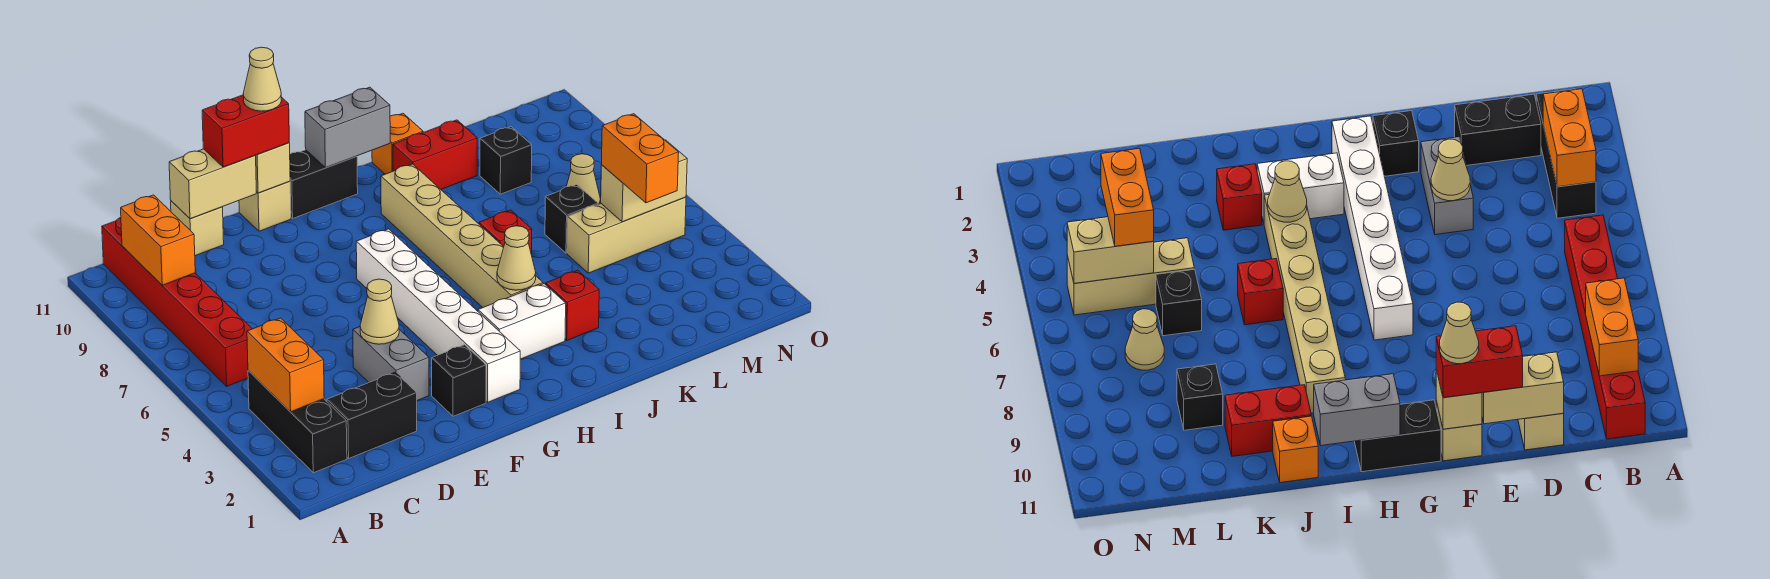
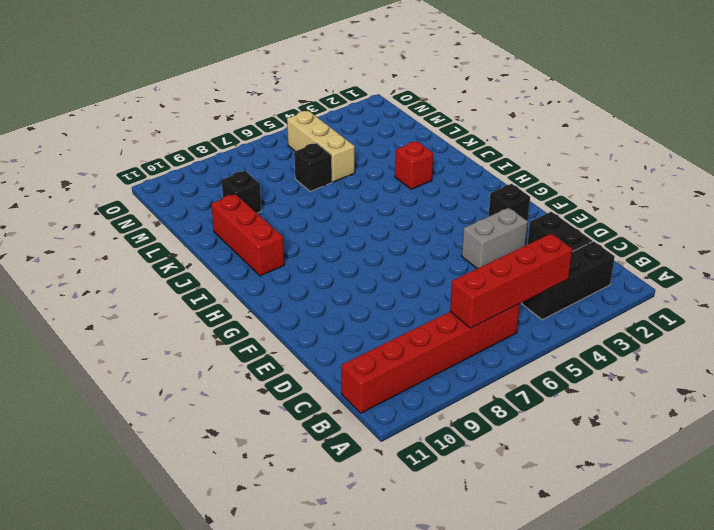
red brick B4:B7 level 2 -> orange brick B3:B4 level 2
red brick I10:K10 level 1 -> red brick J10:K10 level 1
none -> tan brick D11 level 1
none -> tan brick F11 level 1
none -> white brick G2:G7 level 1
none -> black brick G11:H11 level 1

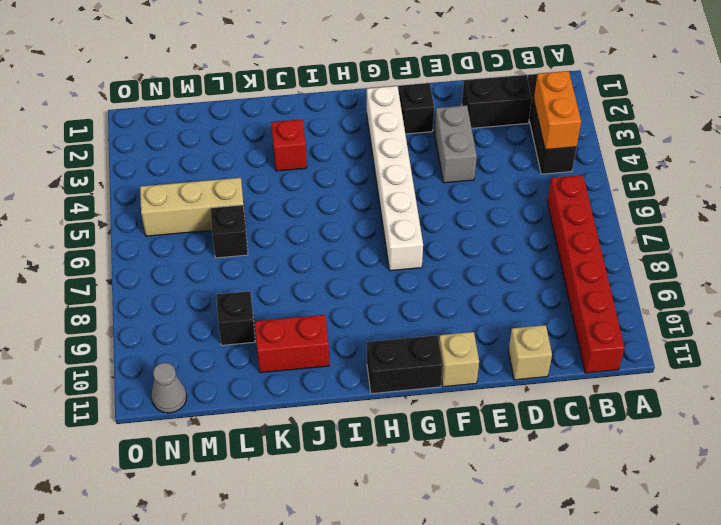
grey cone N11 level 1 -> none
none -> white brick H3:I3 level 1
none -> tan brick I4:I9 level 1
none -> red brick J6 level 1
none -> orange brick J11 level 1

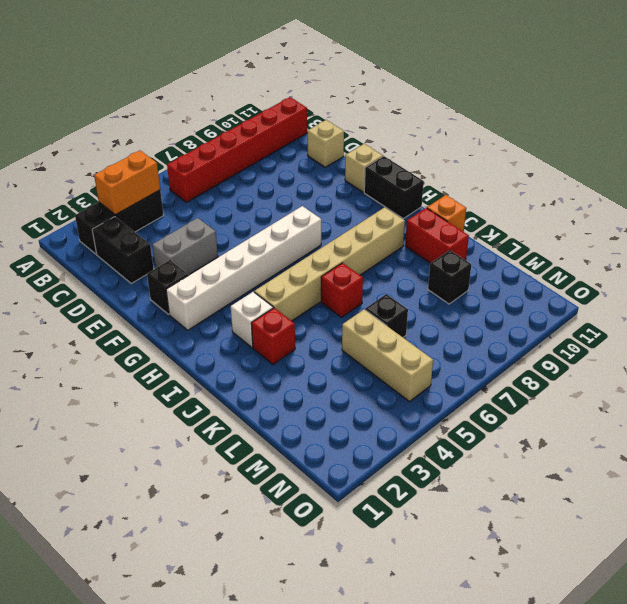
white brick I3 level 1 -> white brick H3:I3 level 1
none -> tan cone M7 level 1
none -> orange brick B9:B10 level 2
none -> tan brick D11:E11 level 2
none -> tan cone E4 level 2

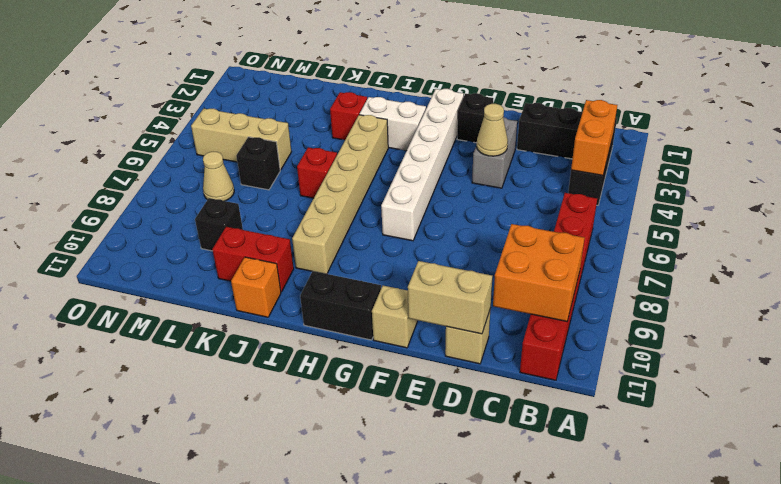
orange brick B9:C10 level 2 -> orange brick B9:B10 level 2
none -> tan brick F11 level 2
none -> grey brick H11:I11 level 2
none -> tan cone I4 level 2
none -> tan brick M5:N5 level 2

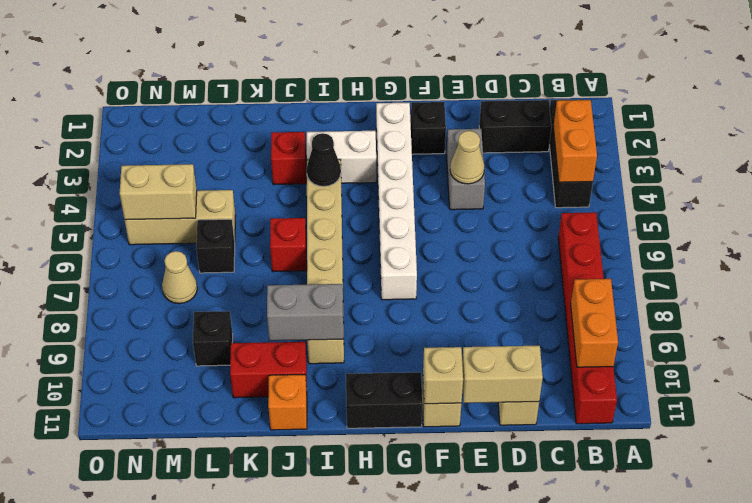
black cone I4 level 2 -> tan cone I4 level 2
grey brick I9:J9 level 2 -> grey brick H11:I11 level 2
none -> red brick E11:F11 level 3
none -> orange brick M4:M5 level 3
none -> tan cone F11 level 4

